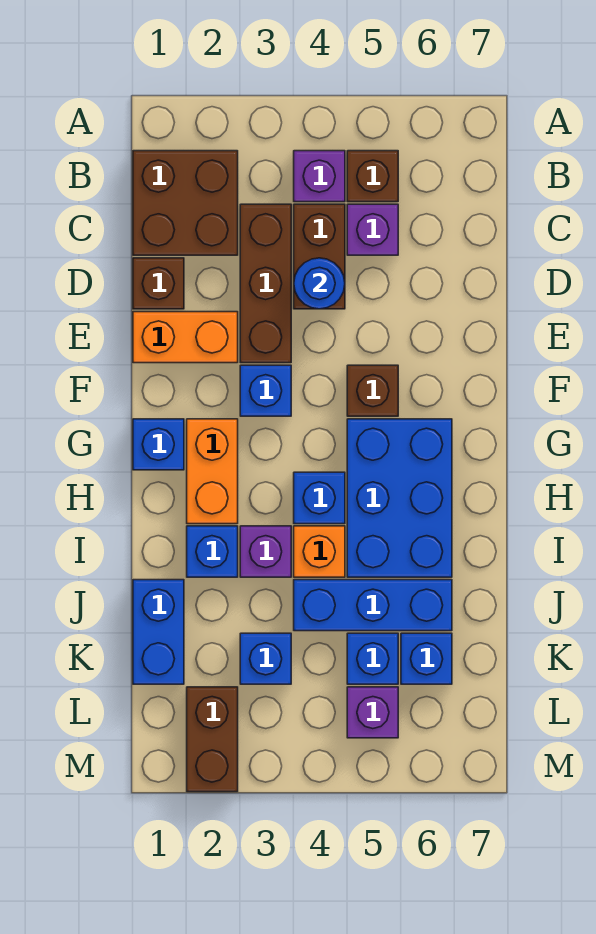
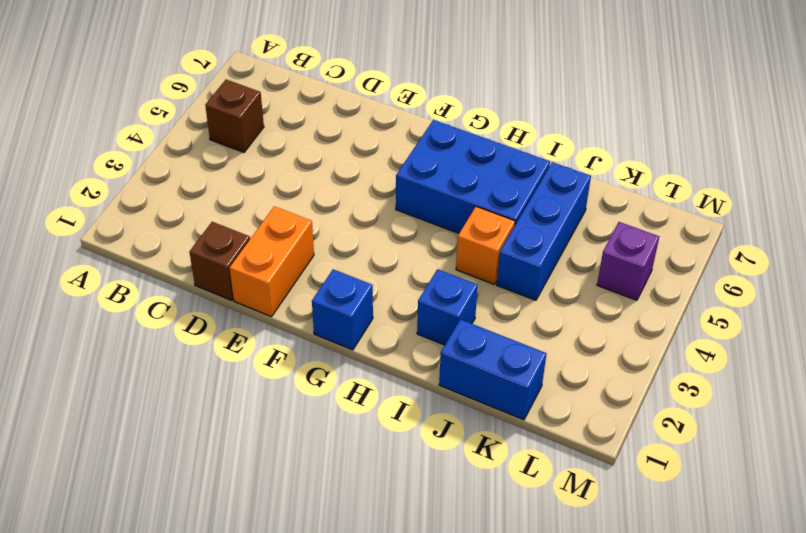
none -> brown brick B1:C2 level 1
none -> purple brick B4 level 1
none -> brown brick C3:E3 level 1

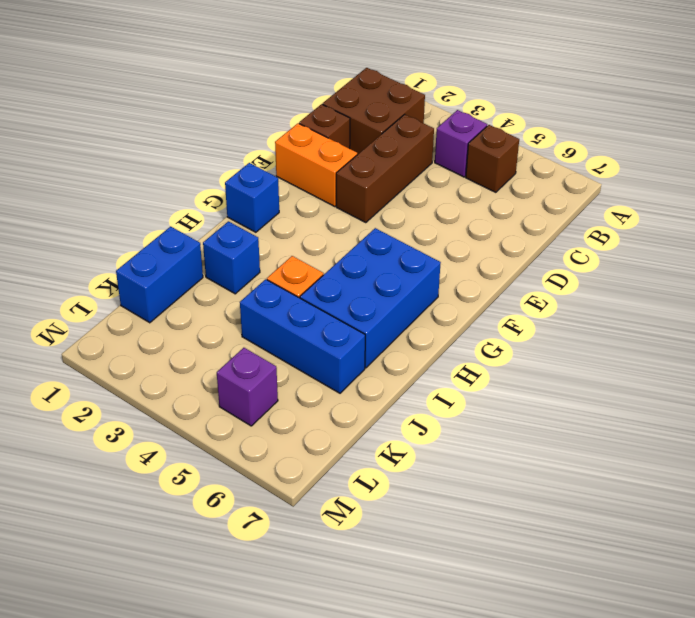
none -> brown brick C4:D4 level 1
none -> purple brick C5 level 1
none -> blue brick F3 level 1

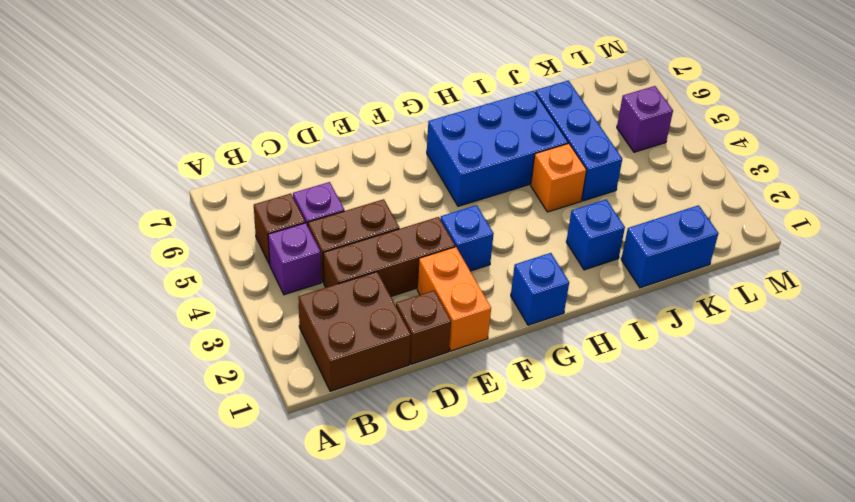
none -> brown brick F5 level 1
none -> orange brick G2:H2 level 1
none -> blue brick H4 level 1

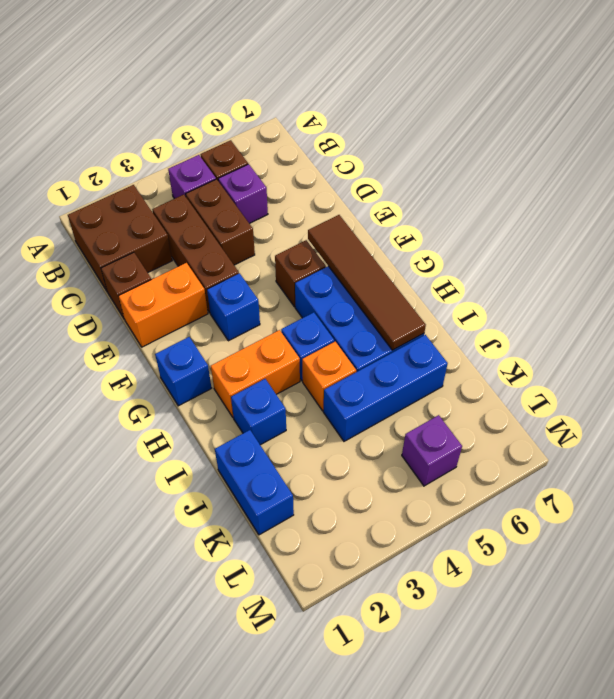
brown tile F6:I6 level 2 -> none
orange brick H2:H3 level 1 -> orange brick G2:H2 level 1
none -> purple brick I3 level 1
none -> blue brick K3 level 1
none -> blue brick K5 level 1

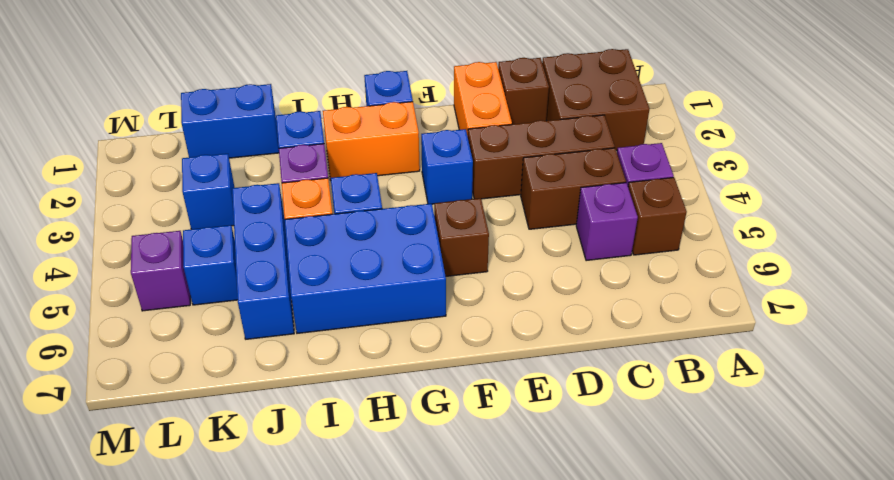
none -> blue brick K6 level 1
none -> brown brick L2:M2 level 1
none -> blue round brick D4 level 2

